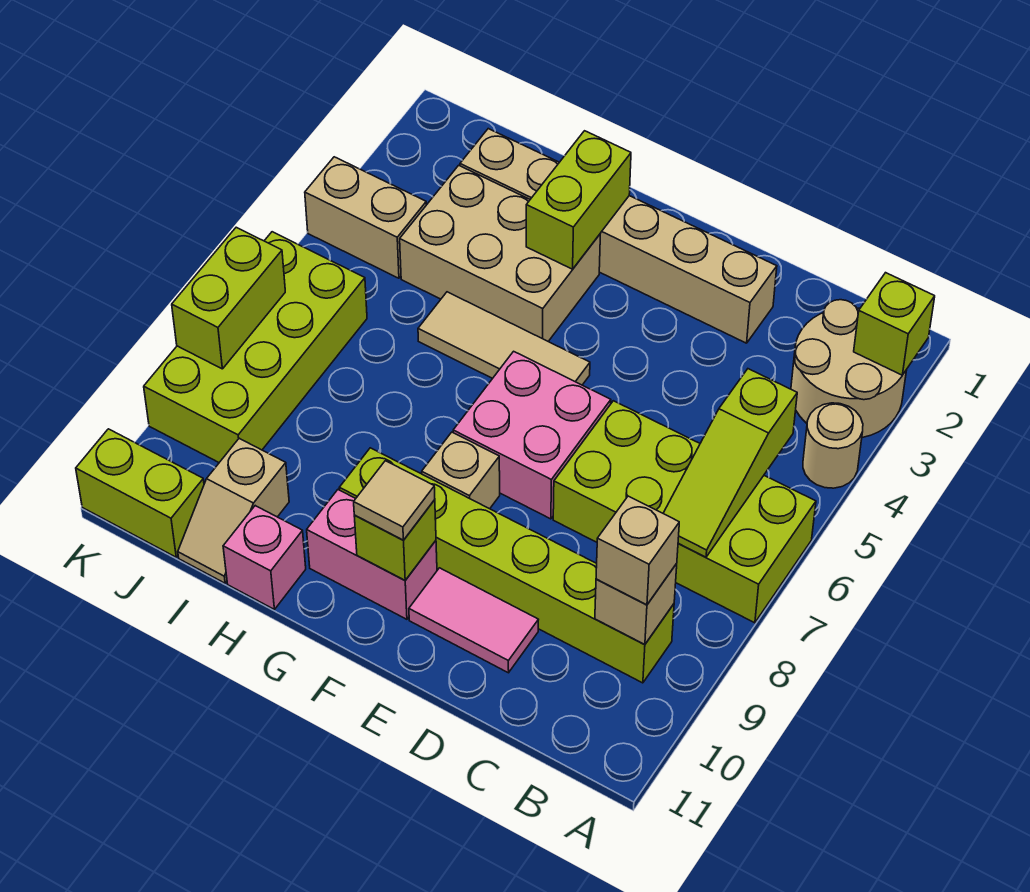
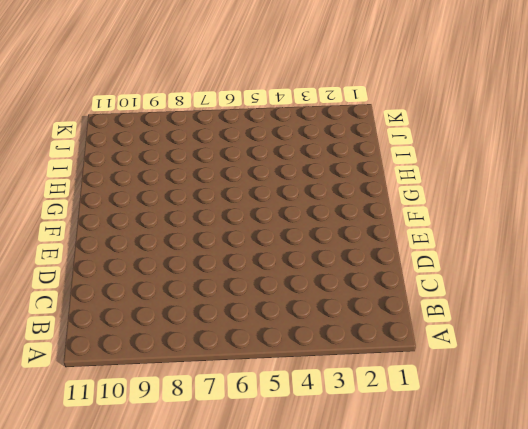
none -> tan round brick A2:B3 level 1
none -> tan round brick A4 level 1
none -> lime brick A6:D7 level 1

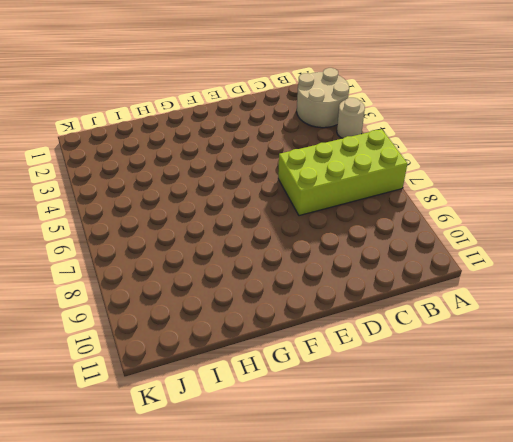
none -> lime brick B9:G9 level 1
none -> tan brick D2:I2 level 1
none -> pink tile D10:E10 level 1

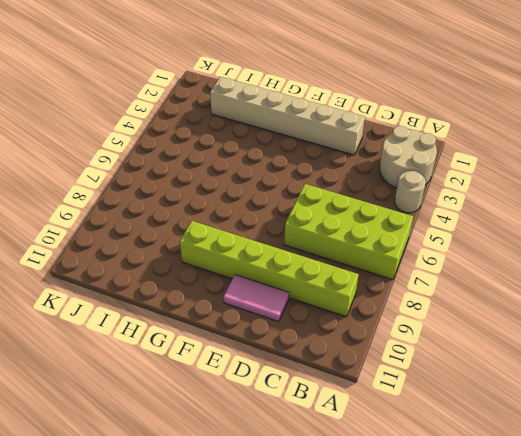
none -> pink brick E6:F7 level 1
none -> tan tile F5:H5 level 1
none -> tan brick F8 level 1

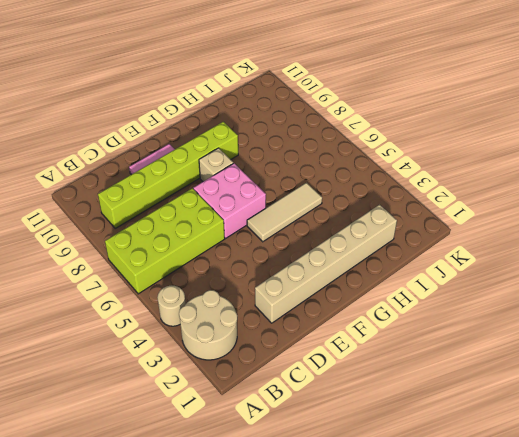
none -> pink brick F10:G10 level 1
none -> tan brick G3:I4 level 1
none -> pink brick H11 level 1

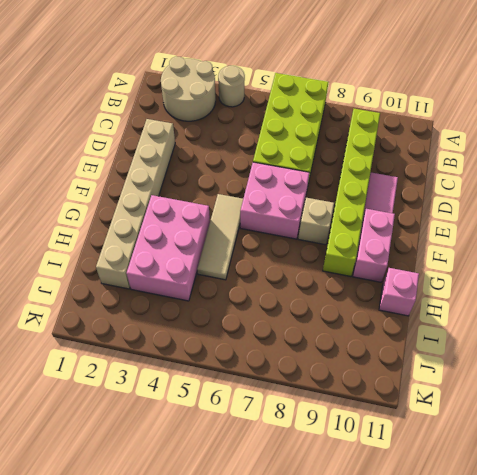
pink brick G3:I4 level 1 -> tan brick G3:I4 level 1
none -> tan slope I10:I11 level 1 top 10
none -> tan brick J4:K4 level 1
none -> lime brick J6:K9 level 1

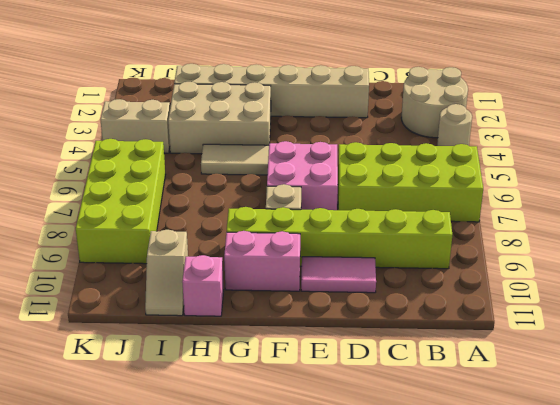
none -> lime brick J11:K11 level 1
none -> lime brick A2 level 2
none -> lime slope B5:B7 level 2 top 5

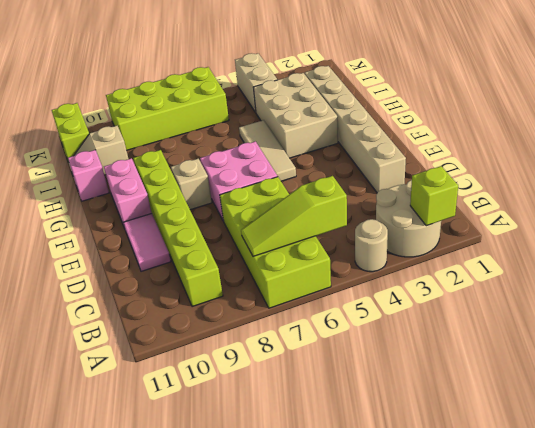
none -> tan brick B9 level 2
none -> lime brick F10 level 2
none -> lime brick G2:G3 level 2

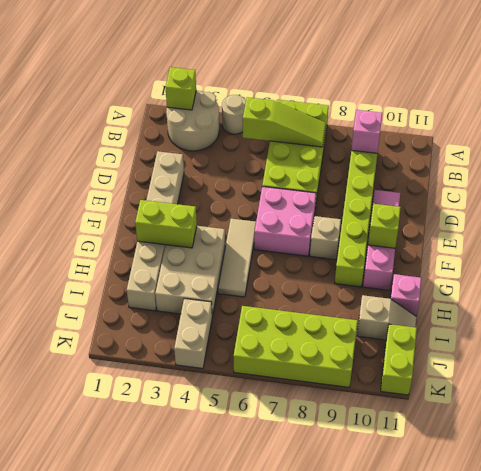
pink brick B9 level 2 -> tan brick B9 level 2
none -> lime brick K7:K8 level 2
none -> tan brick B9 level 3
none -> tan tile F10 level 3

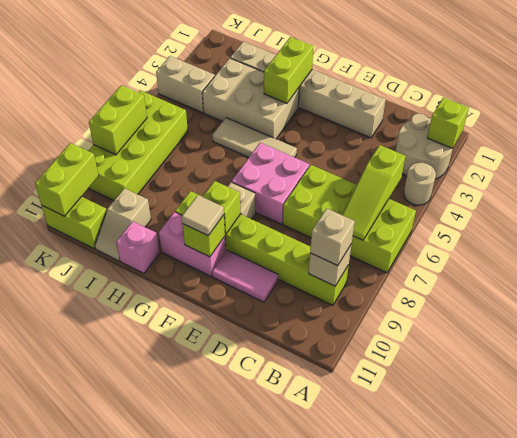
lime brick F9 level 2 -> none
lime brick K10:K11 level 2 -> none

